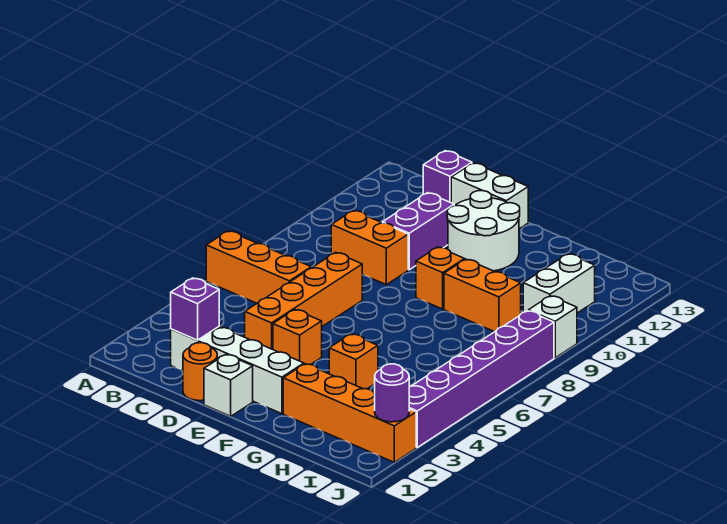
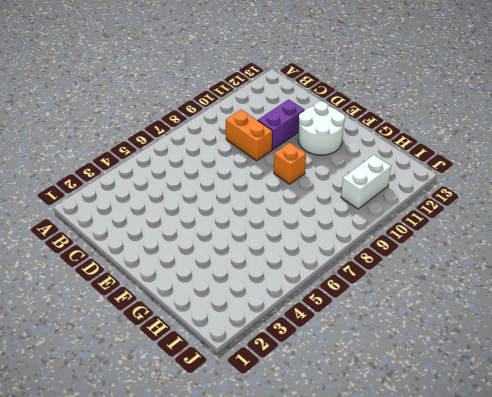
none -> orange brick A6:C6 level 1
none -> white brick C2:F2 level 1
none -> purple brick C13 level 1

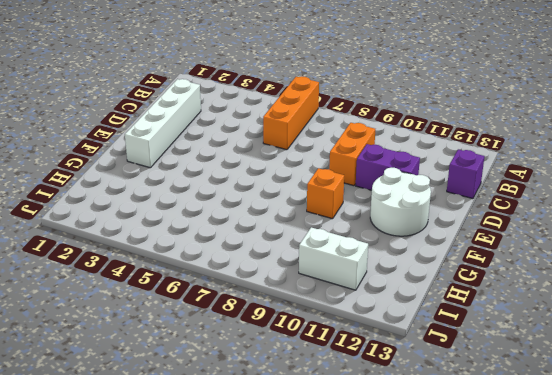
none -> orange round brick D1 level 1
none -> orange brick D4:D7 level 1
none -> white brick D13:E13 level 1

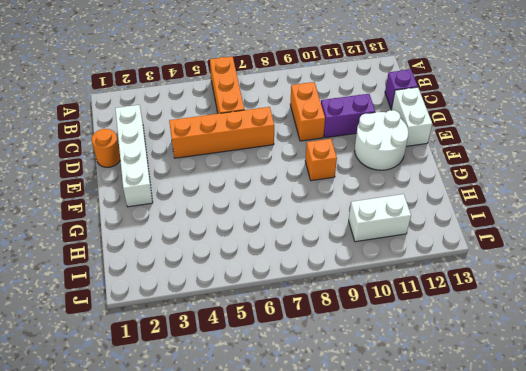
none -> white brick E1 level 1
none -> orange brick E4 level 1
none -> orange brick G2:J2 level 1

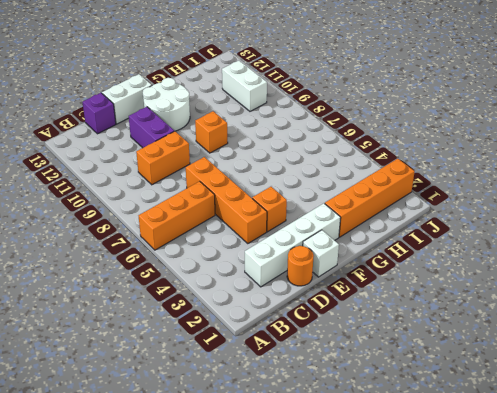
none -> orange brick G4 level 1
none -> orange brick G9:H9 level 1
none -> purple brick J3:J8 level 1

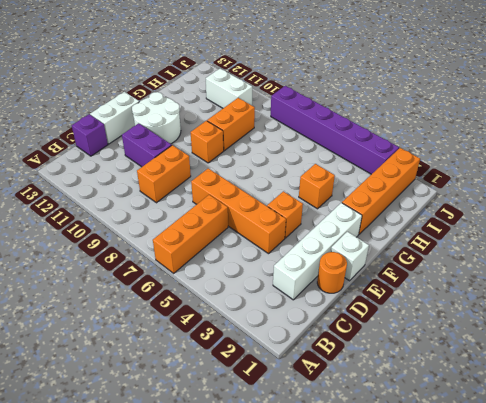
none -> white brick J9 level 1
none -> purple brick C2 level 2
none -> purple round brick J2 level 2

